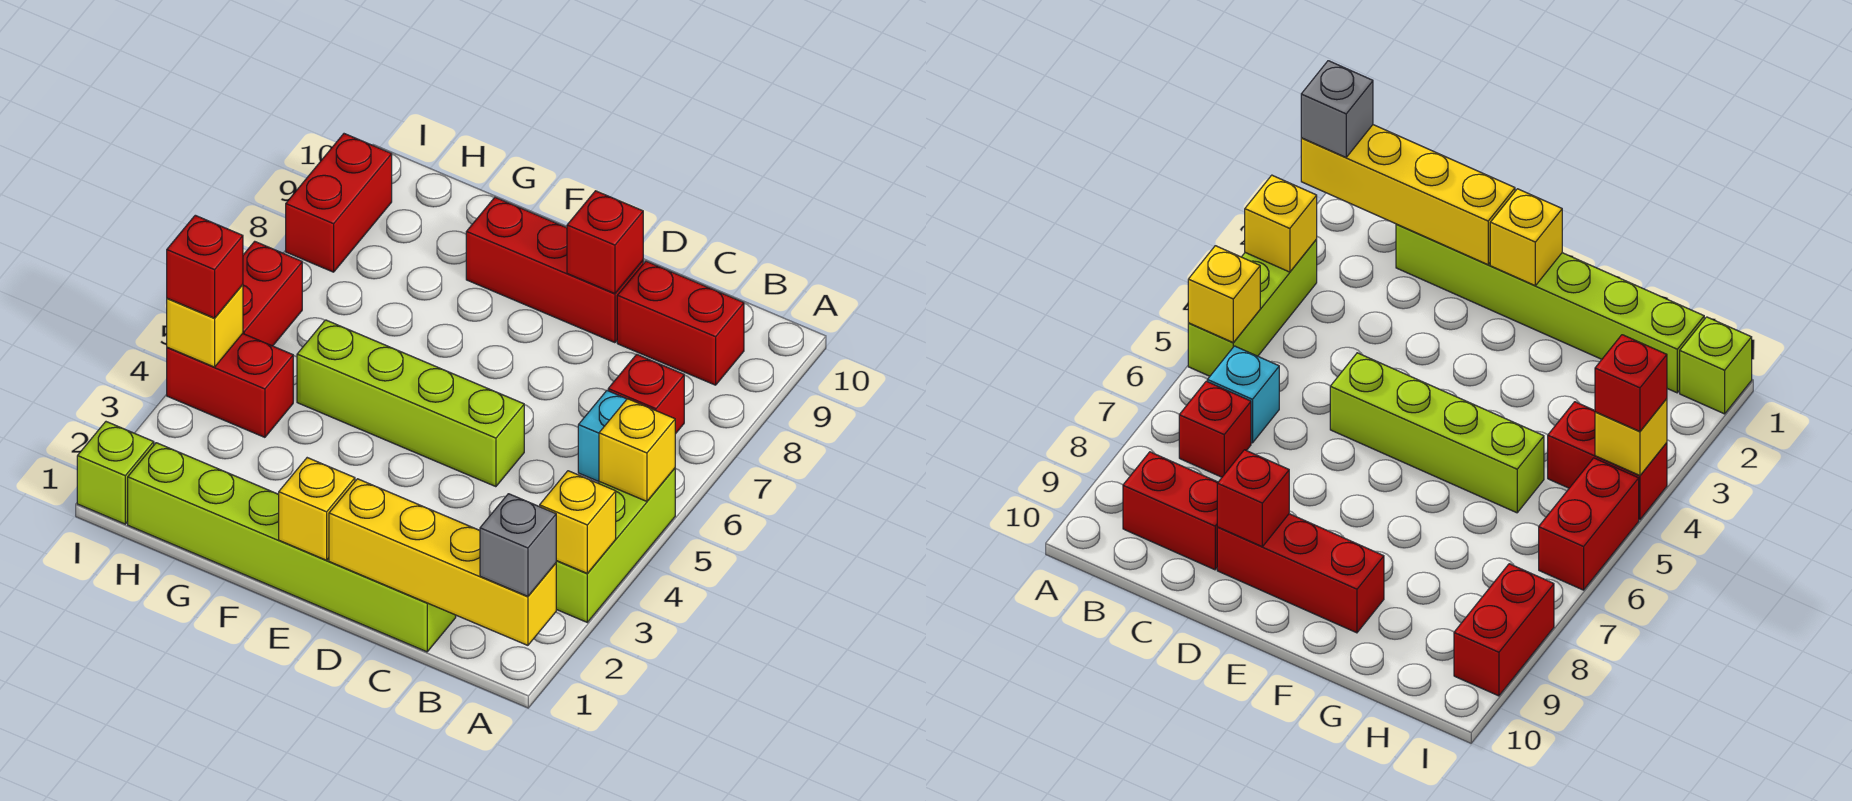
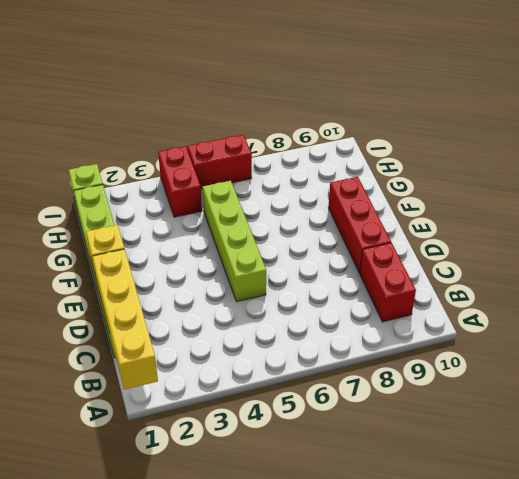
none -> lime brick A3:A5 level 1
none -> cyan brick B6 level 1
none -> red brick B7 level 1

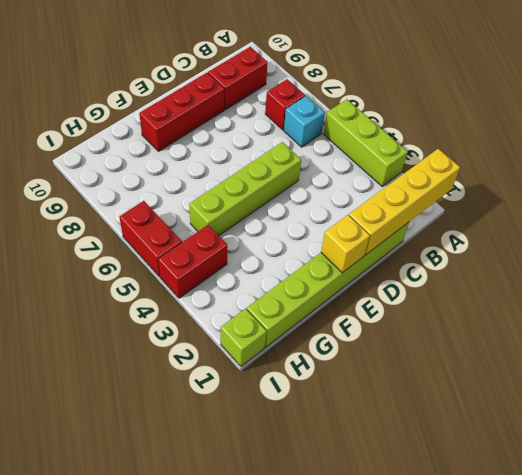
none -> red brick I8:I9 level 1
none -> yellow brick A3 level 2
none -> yellow brick A5 level 2

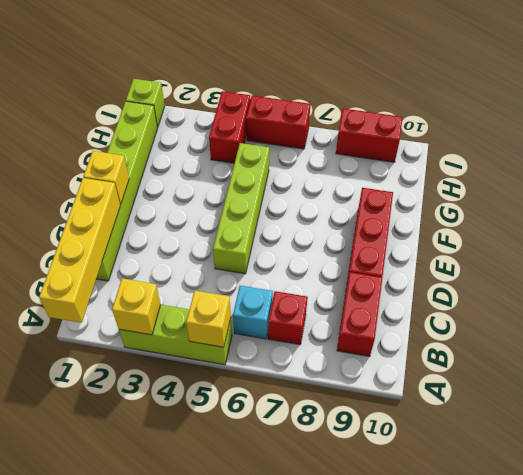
none -> red brick D9 level 2
none -> yellow brick I4 level 2
none -> grey brick A1 level 3

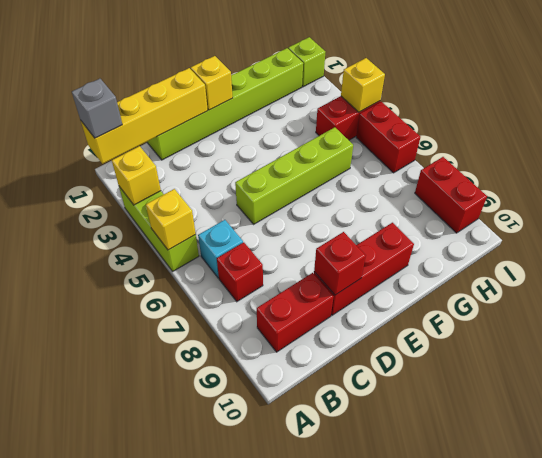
none -> red brick I4 level 3

